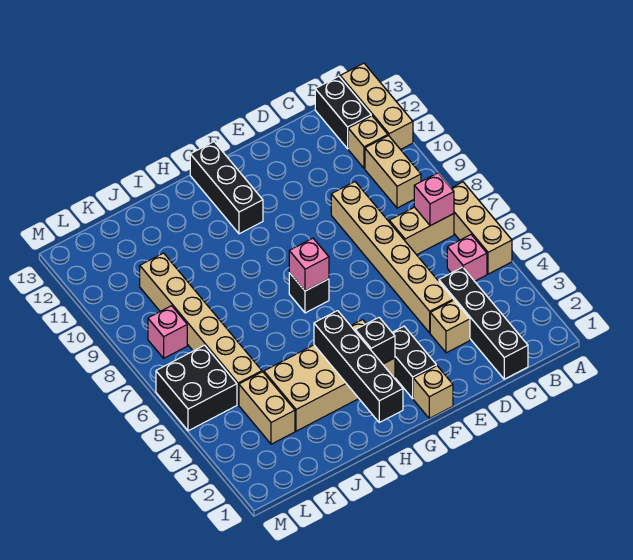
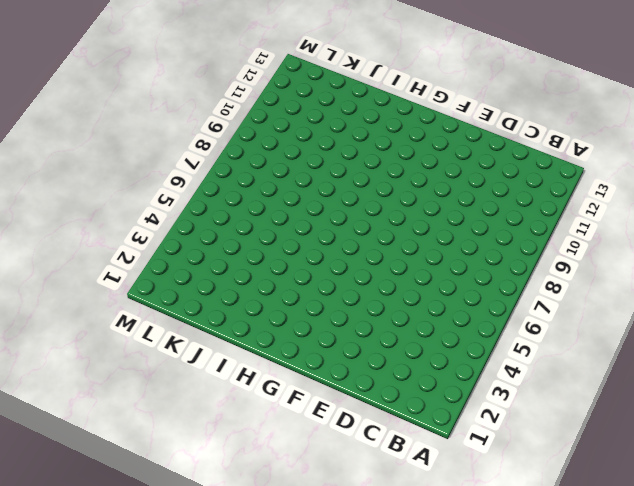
none -> tan brick A5:A7 level 1
none -> tan brick A11:A13 level 1
none -> pink brick B5 level 1

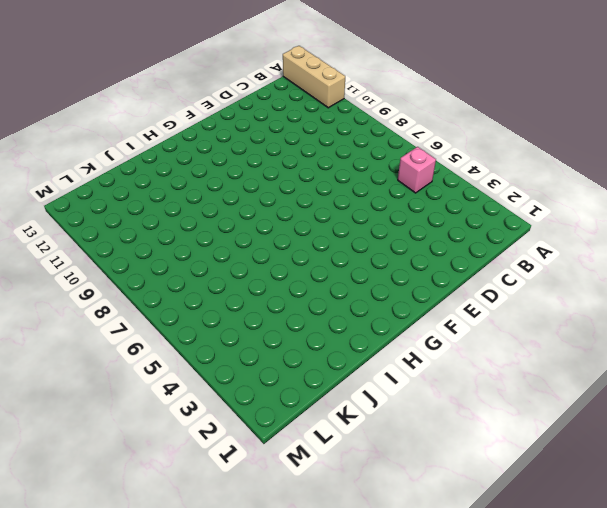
none -> tan brick A5:A7 level 1
none -> tan brick B7:C7 level 1
none -> tan brick B9:B10 level 1

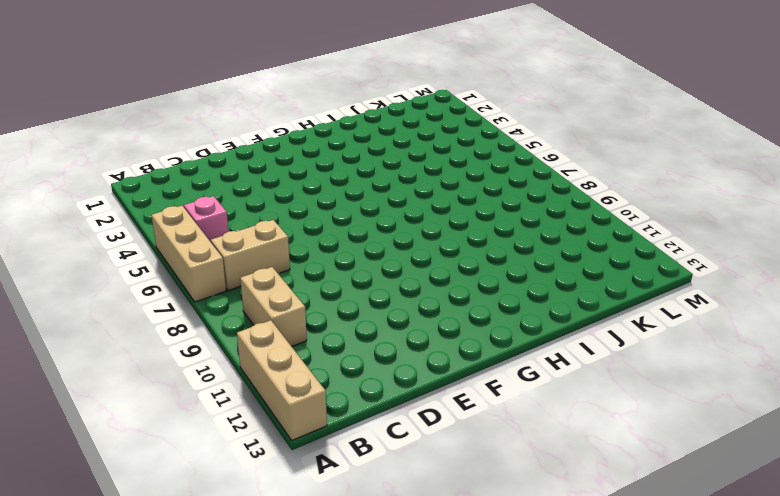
none -> tan brick B11 level 1
none -> black brick B12:B13 level 1
none -> black brick C1:C4 level 1

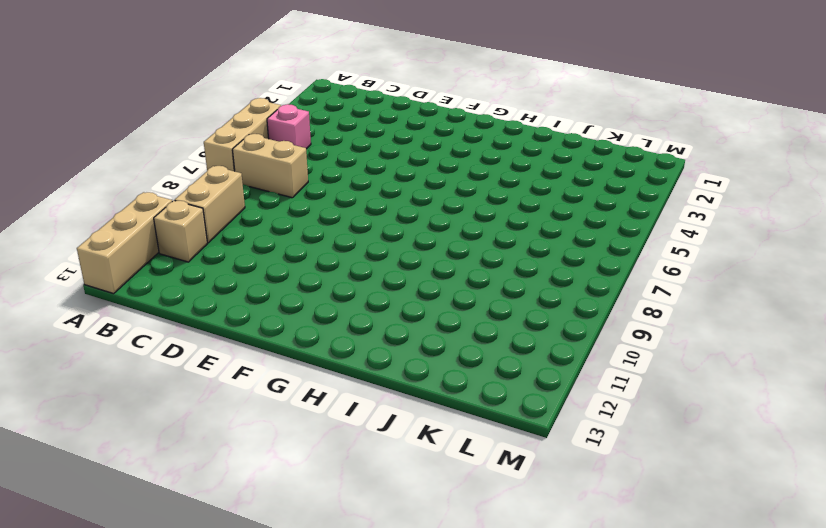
none -> black brick B12:B13 level 1
none -> black brick C1:C4 level 1
none -> tan brick D3 level 1

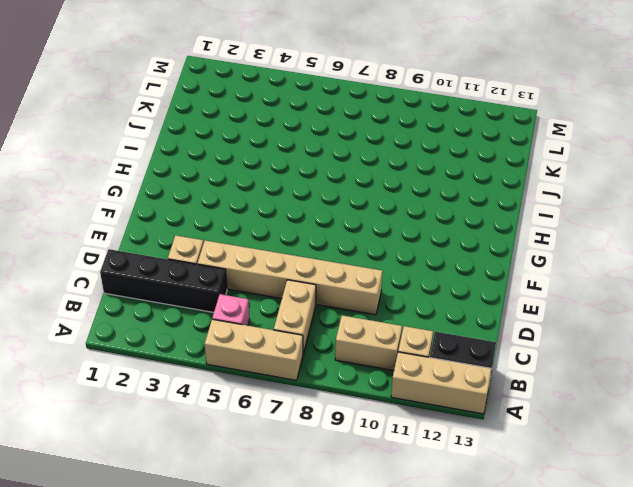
none -> tan brick F1 level 1
none -> black brick F2:F3 level 1
none -> tan brick G3:J4 level 1

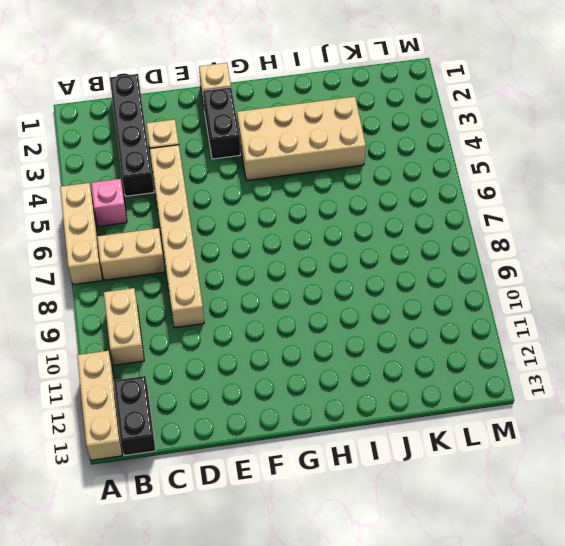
none -> tan brick B11 level 1
none -> black brick G7 level 1
none -> black brick G11:G13 level 1

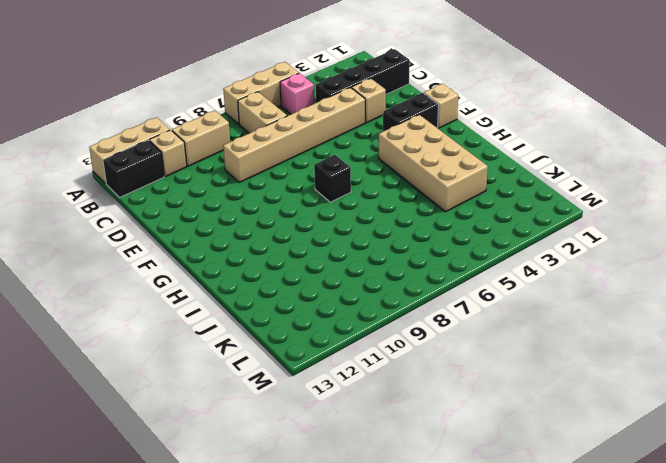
none -> black brick G11:G13 level 1
none -> tan brick K3:K4 level 1
none -> tan brick K5:K10 level 1

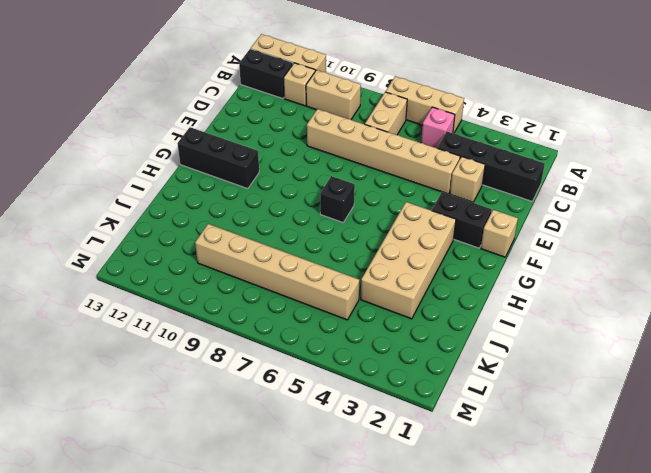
none -> tan brick K3:K4 level 1
none -> black brick L5:M6 level 1
none -> pink brick L8 level 1

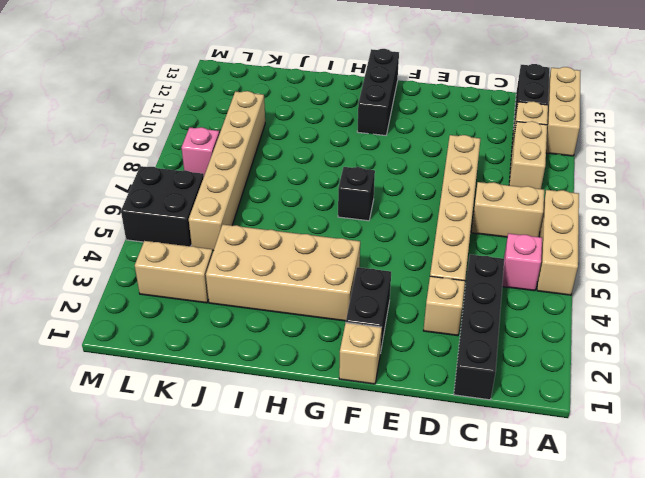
tan brick K3:L3 level 1 -> tan brick K3:K4 level 1
none -> pink brick B7 level 2
none -> black brick G3 level 2
none -> pink brick G7 level 2

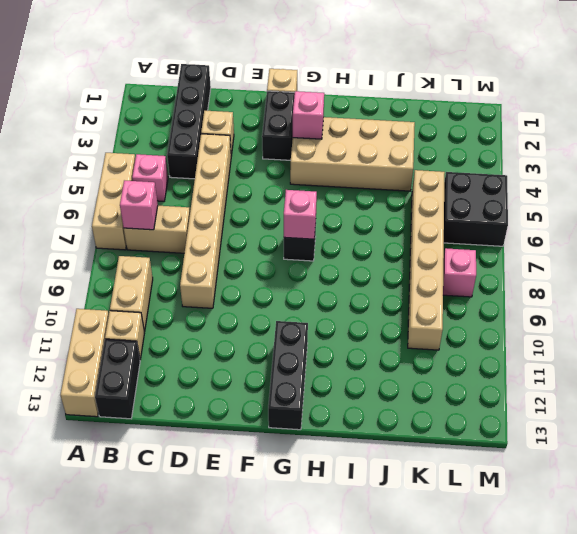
pink brick G3 level 2 -> black brick G3 level 2
none -> tan brick K3:K4 level 1
none -> black brick H1:H4 level 2

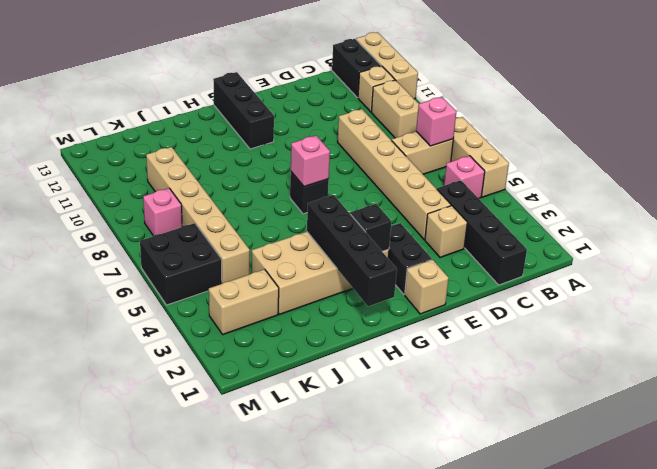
tan brick K3:L3 level 1 -> tan brick K3:K4 level 1

